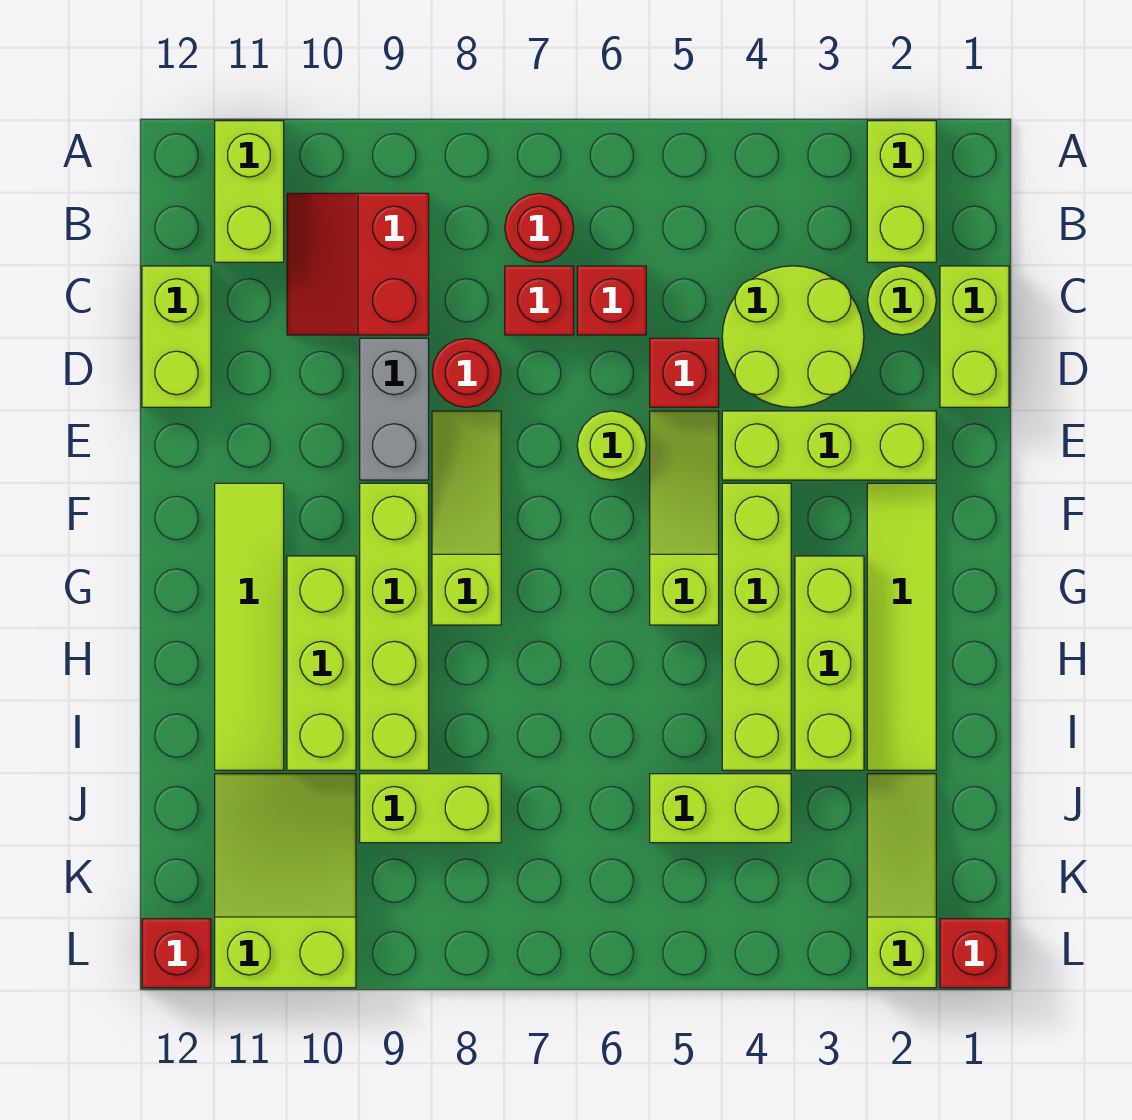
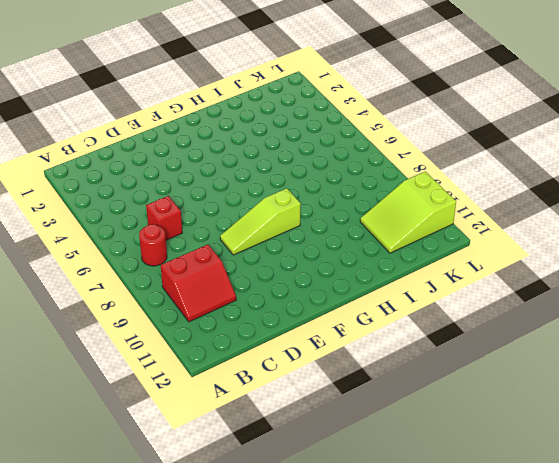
none -> lime brick A2:B2 level 1
none -> lime brick A11:B11 level 1
none -> lime brick C1:D1 level 1

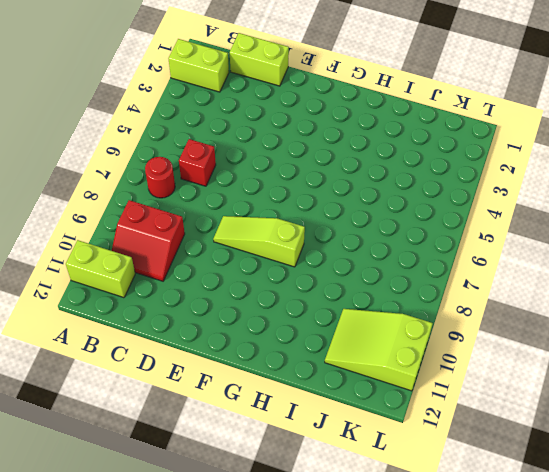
none -> lime round brick C2 level 1
none -> lime round brick C3:D4 level 1
none -> red brick C7 level 1

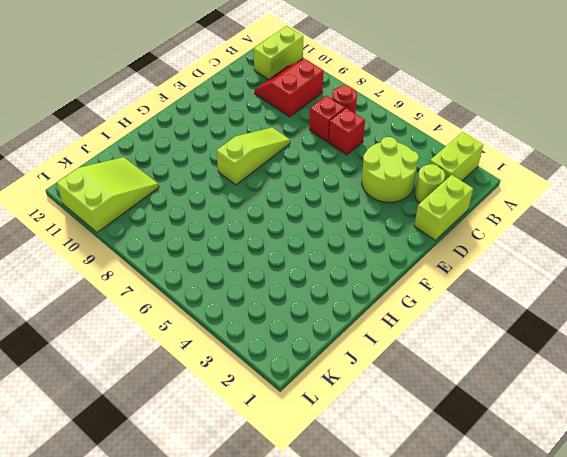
none -> lime brick C12:D12 level 1
none -> red brick D5 level 1
none -> red round brick D8 level 1

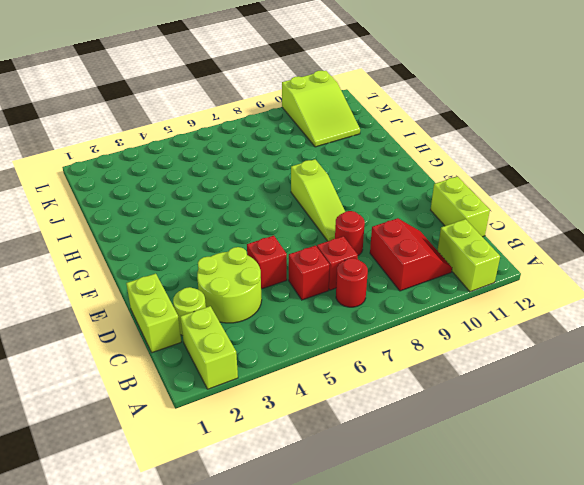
none -> grey brick D9:E9 level 1
none -> lime brick E2:E4 level 1
none -> lime slope E5:G5 level 1 top G

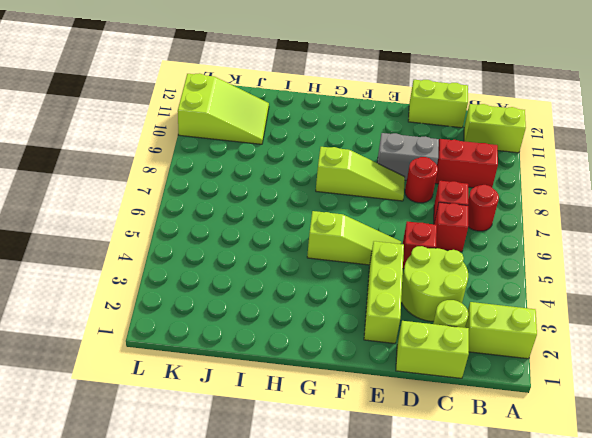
none -> lime round brick E6 level 1
none -> lime tile F2:I2 level 1
none -> lime brick F4:I4 level 1

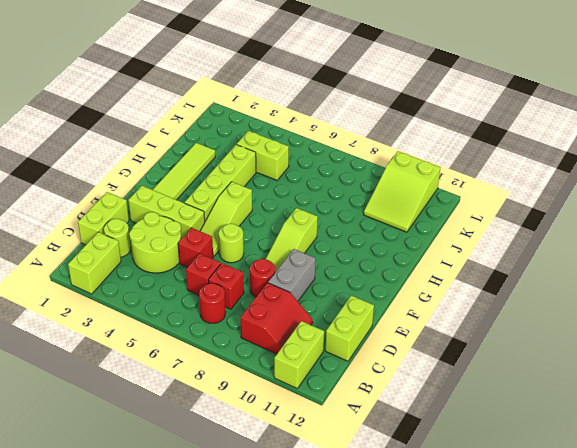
none -> lime brick F9:I9 level 1
none -> lime tile F11:I11 level 1
none -> lime brick G3:I3 level 1

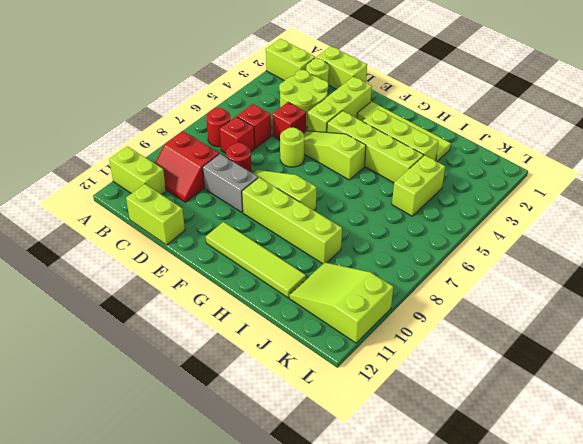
none -> lime brick G10:I10 level 1
none -> lime slope J2:L2 level 1 top L
none -> lime brick J8:J9 level 1

